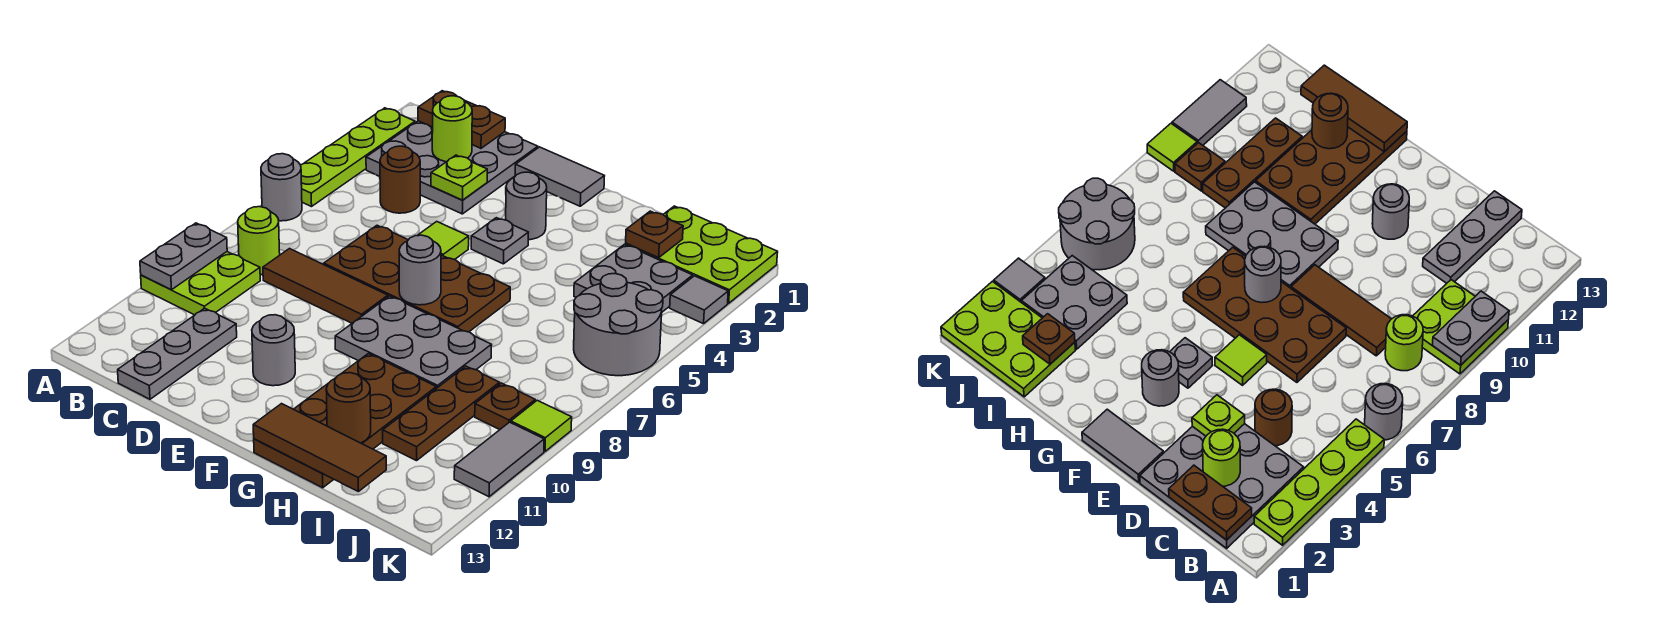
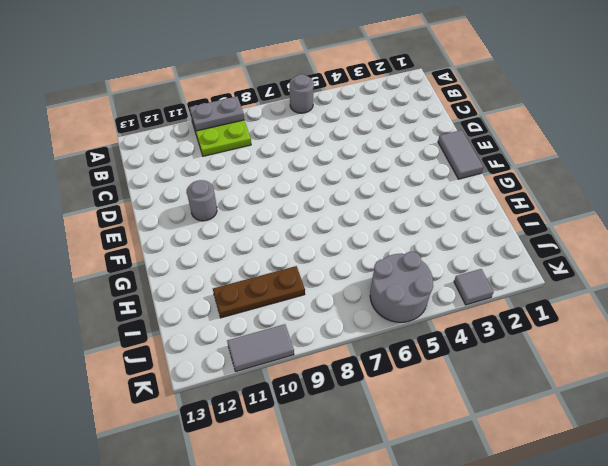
none -> lime plate A2:A5 level 1
none -> grey plate B1:D3 level 1
none -> lime round brick B8 level 1
none -> brown round brick C4 level 1

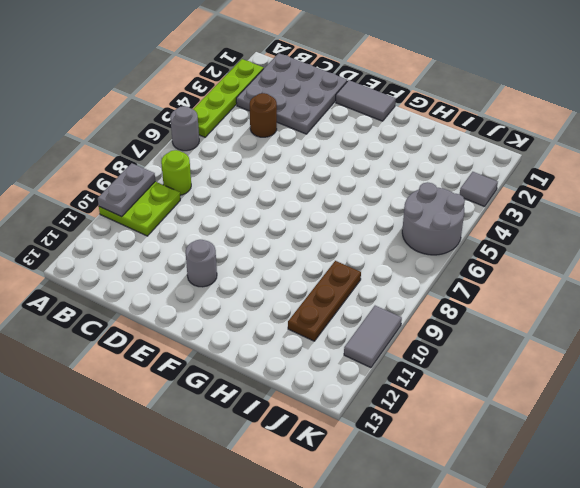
none -> brown tile C8:E8 level 1
none -> grey plate C11:C13 level 1
none -> brown plate D6:G7 level 1
none -> lime tile E5 level 1

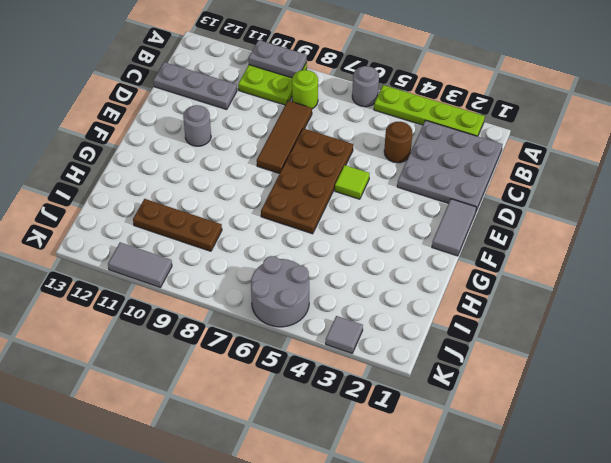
none -> grey round brick F3 level 1
none -> grey plate F4 level 1
none -> grey plate F8:H9 level 1
none -> brown plate G10:H13 level 1

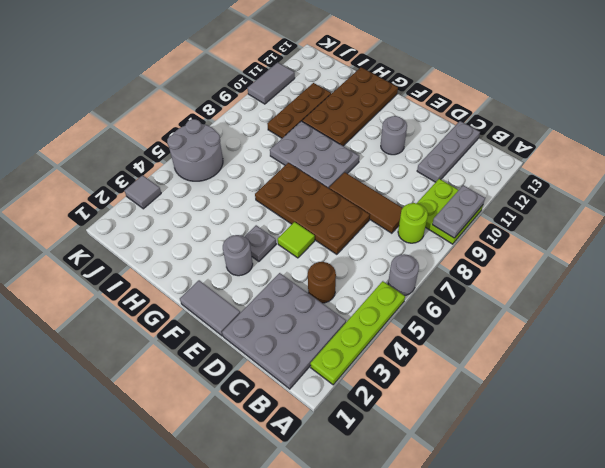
none -> lime plate I1:K2 level 1
none -> grey plate I3:J4 level 1
none -> brown plate J9 level 1
none -> lime tile K9 level 1

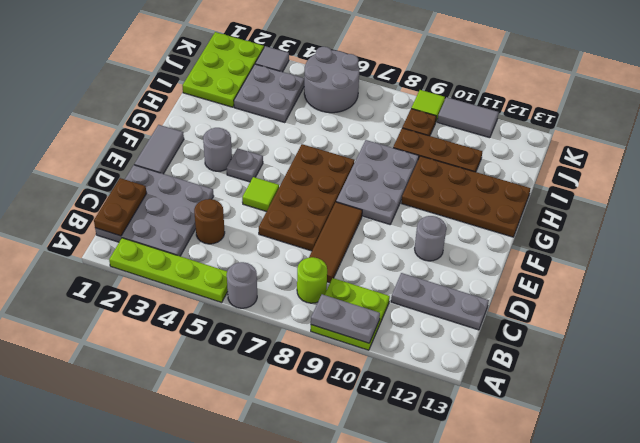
none -> lime round brick C2 level 2
none -> lime plate D3 level 2
none -> grey round brick F7 level 2
none -> brown tile G13:I13 level 2

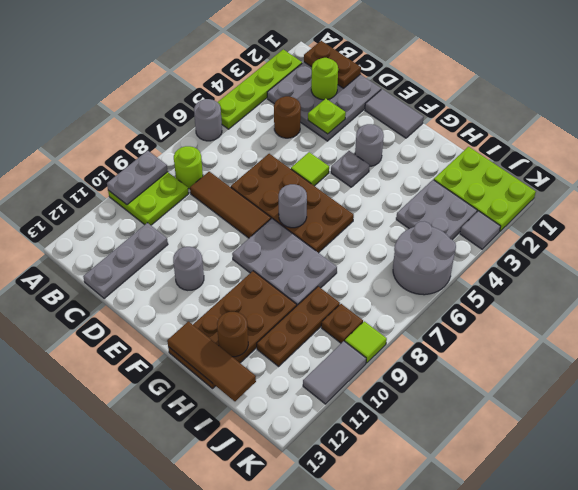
none -> brown plate I2 level 2

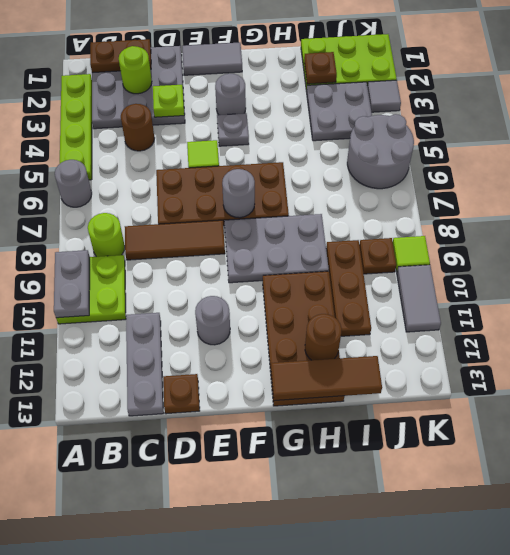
brown plate D13 level 1 -> none

